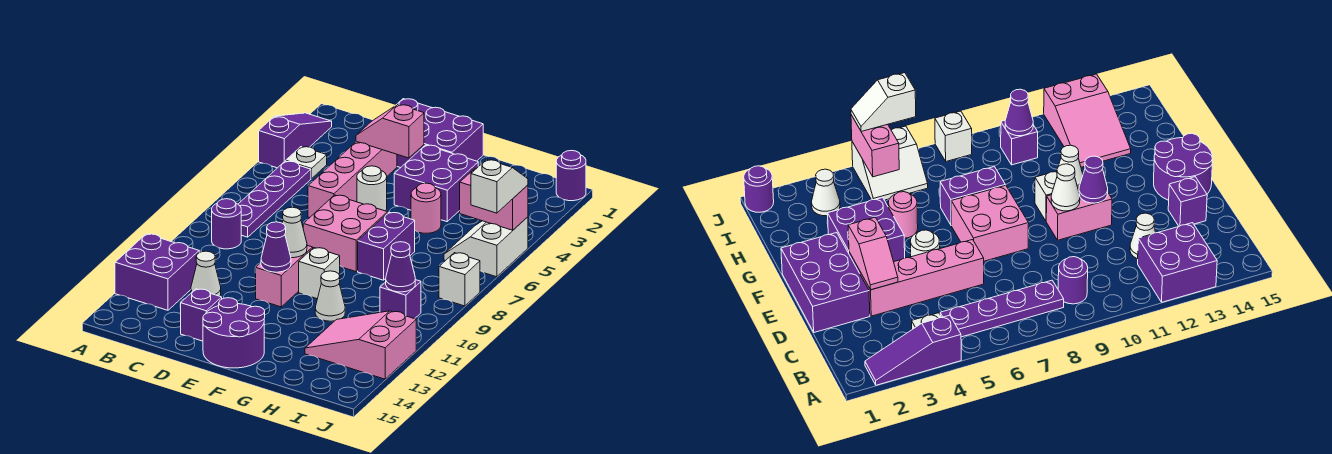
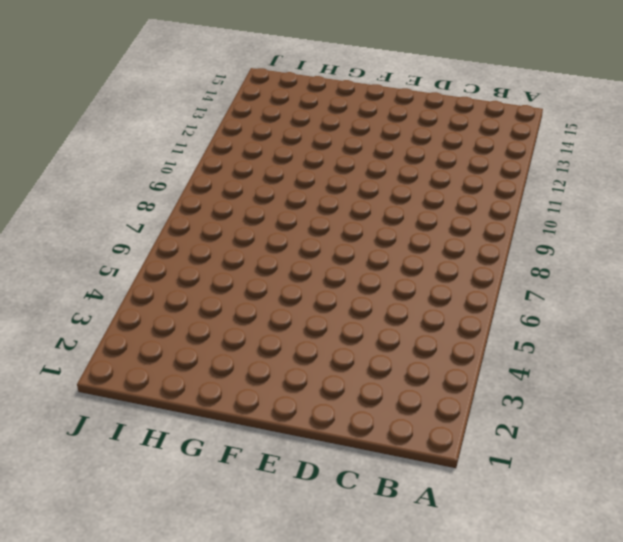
none -> purple slope A2:A4 level 1 top 4
none -> purple brick A12:B13 level 1
none -> white plate B4 level 1
none -> purple plate B5:B8 level 1

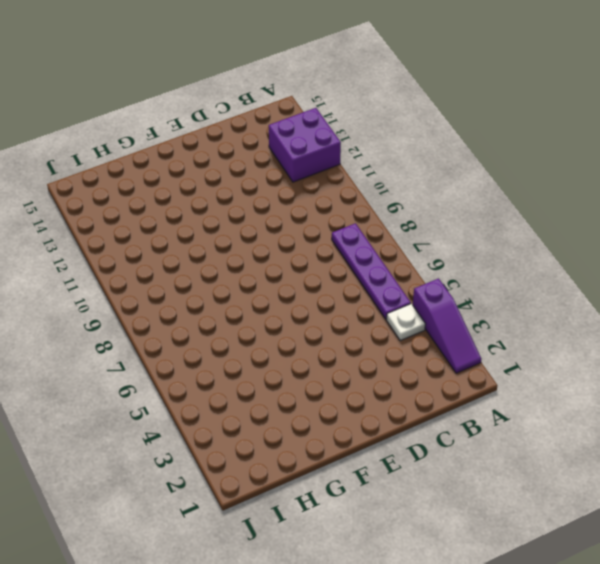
none -> purple round brick B9 level 1
none -> white cone C12 level 1
none -> purple brick D1:F2 level 1
none -> pink brick D3:D6 level 1

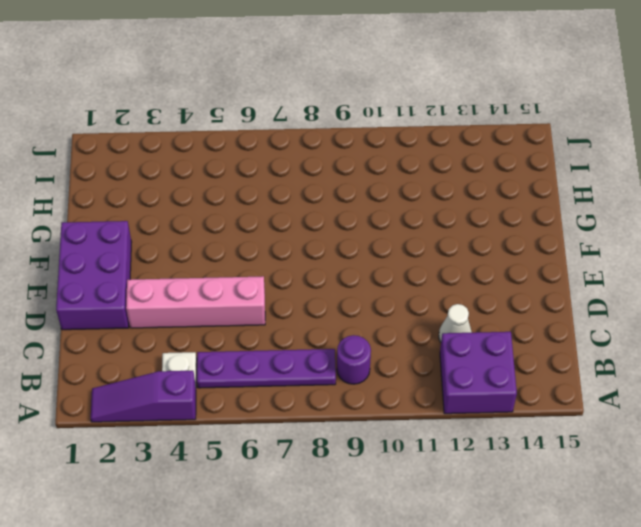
none -> purple brick D14 level 1
none -> white round brick E5 level 1
none -> pink brick E7:F8 level 1
none -> pink brick E10:E11 level 1

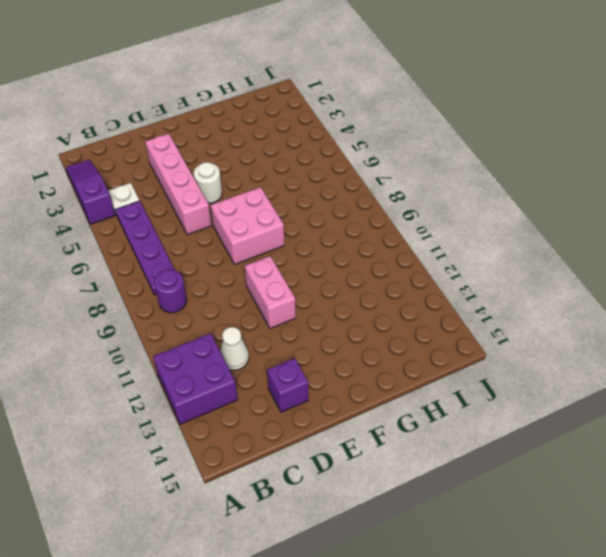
none -> purple brick D1:F2 level 1
none -> purple round brick E14:F15 level 1
none -> purple brick F3:G4 level 1
none -> white brick F10 level 1

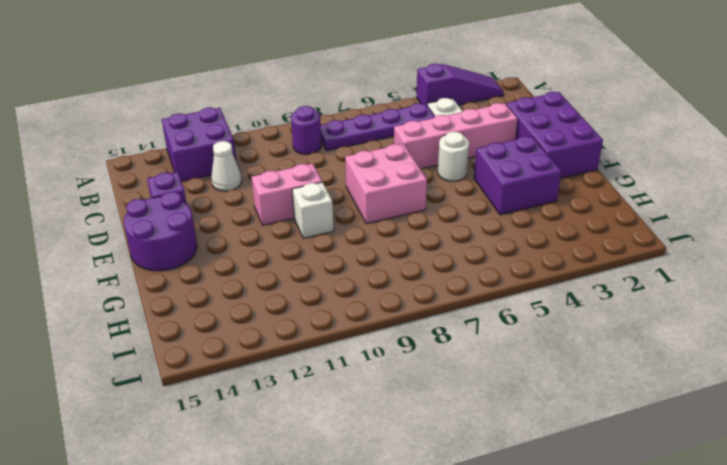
none -> pink round brick G5 level 1
none -> purple brick G7:G8 level 1
none -> white cone G11 level 1
none -> pink slope H12:J13 level 1 top J

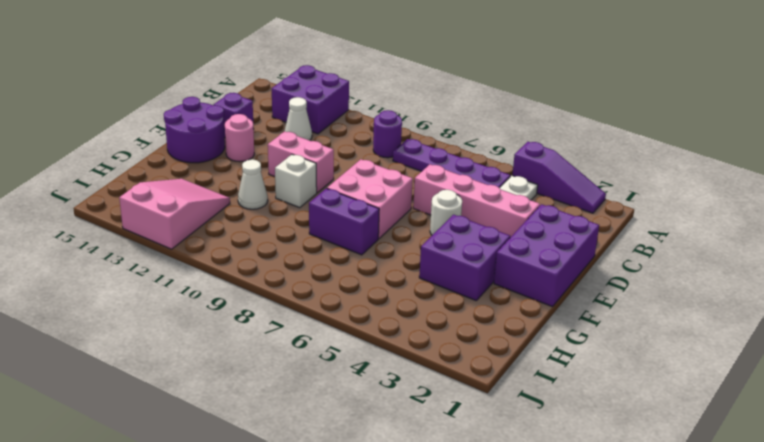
pink round brick E13 level 1 -> pink round brick G5 level 1
none -> white cone I3 level 1
none -> white slope I5:J6 level 1 top J
none -> purple brick I10 level 1
none -> purple round brick J1 level 1

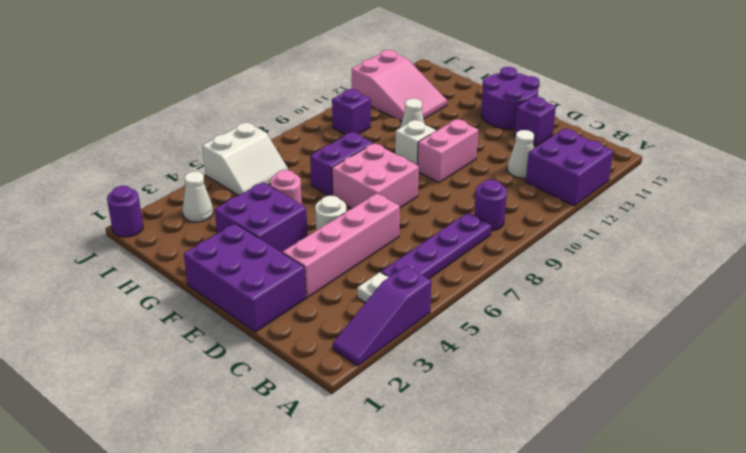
none -> white brick J8 level 1
none -> pink slope D3:E3 level 2 top E
none -> white cone E10 level 2
none -> purple cone E11 level 2

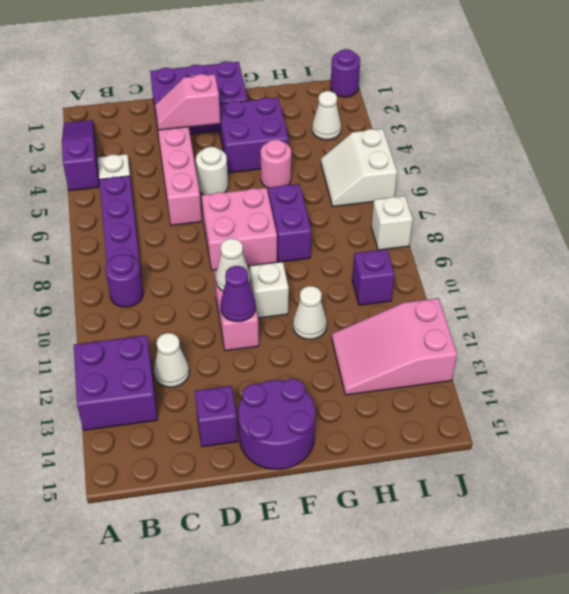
none -> pink brick I5:J5 level 2
none -> purple cone I10 level 2
none -> white slope J5:J6 level 3 top 6

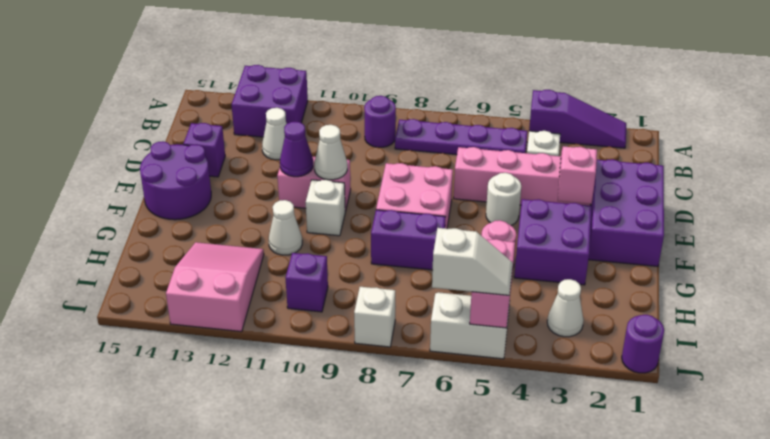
none -> purple cone I10 level 2

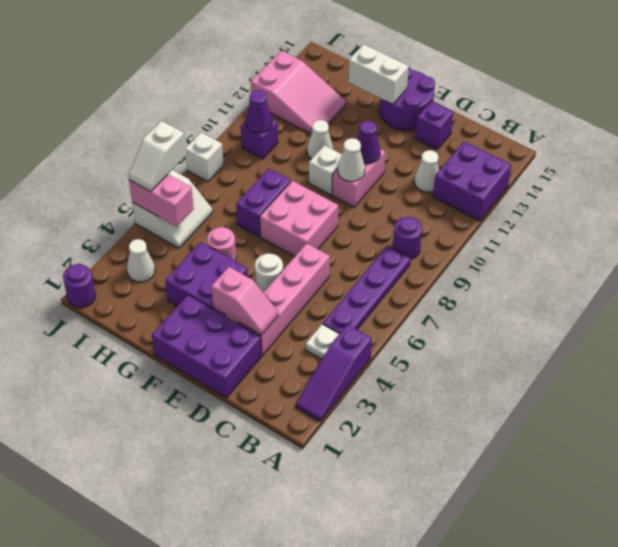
white brick F14:G14 level 2 -> none

